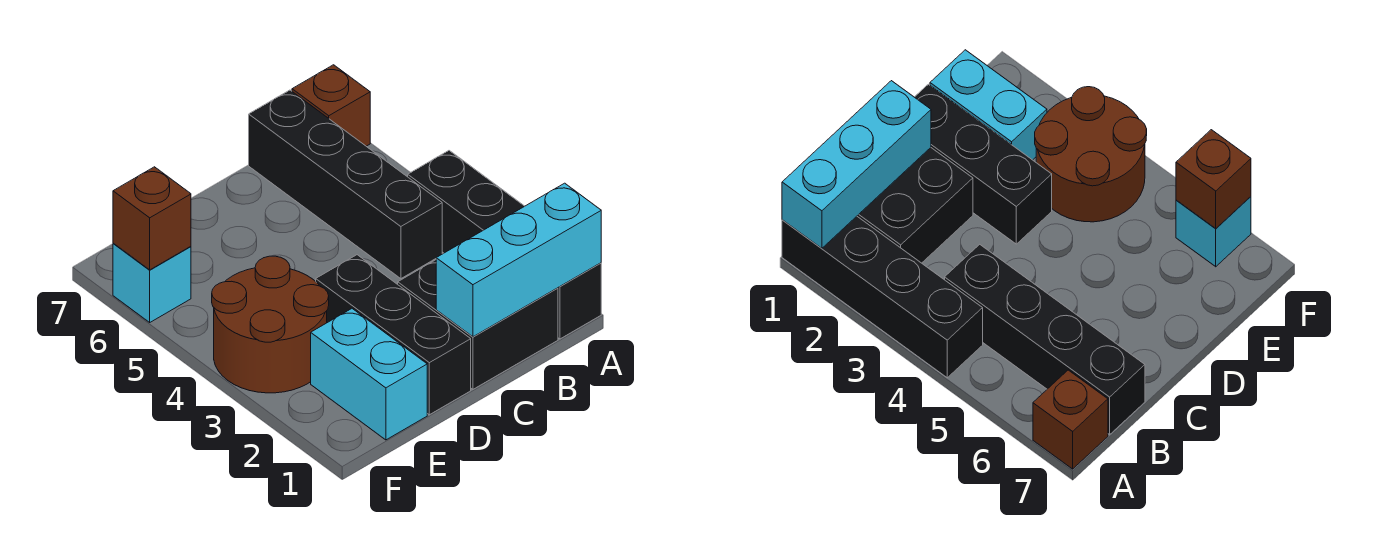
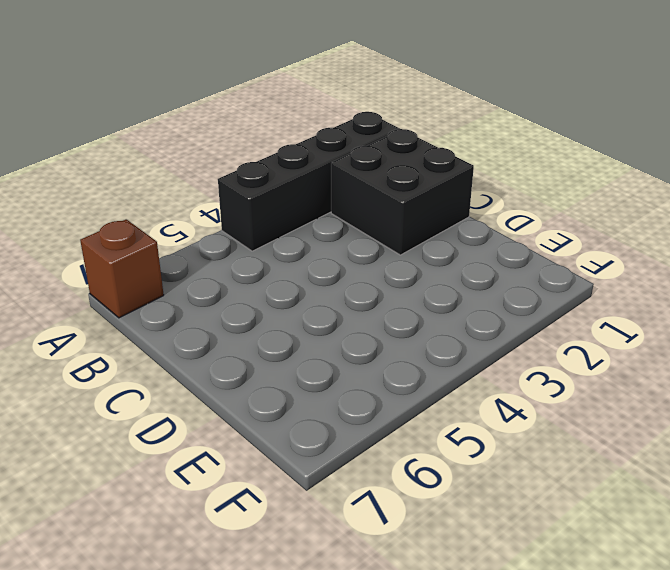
none -> black brick B4:B7 level 1
none -> black brick D1:D3 level 1

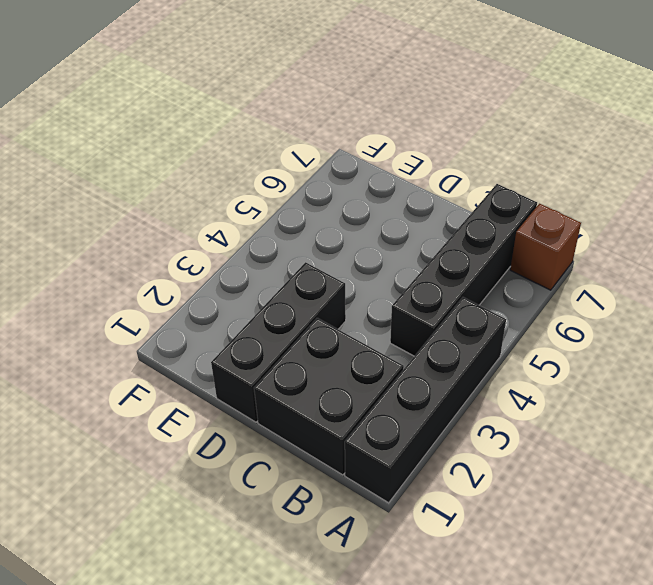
none -> cyan brick E1:E2 level 1
none -> brown round brick E3:F4 level 1

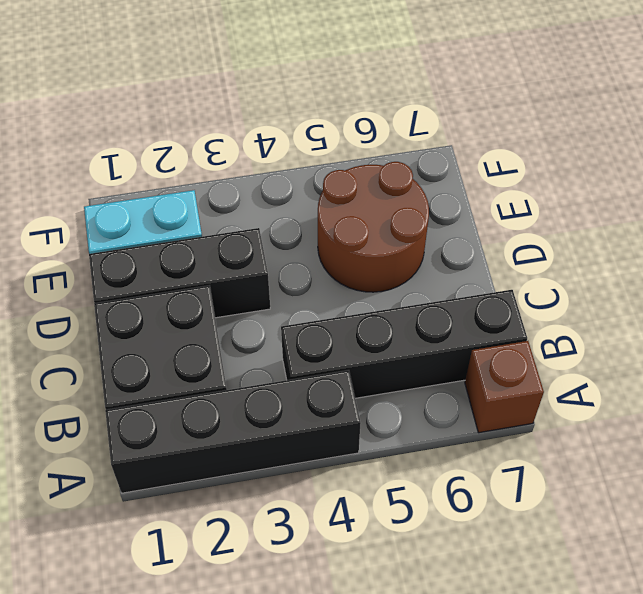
brown round brick D5:E6 level 1 -> brown round brick E3:F4 level 1
none -> cyan brick F6 level 1
none -> cyan brick A1:C1 level 2

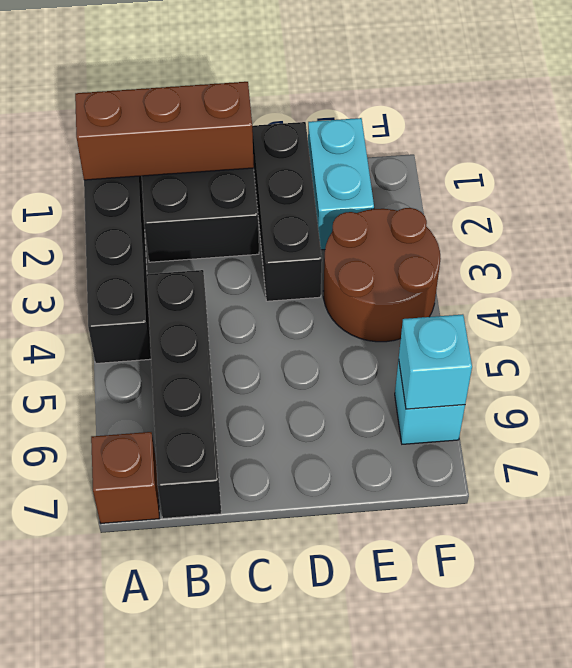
brown brick A1:C1 level 2 -> cyan brick A1:C1 level 2
cyan brick F6 level 2 -> brown brick F6 level 2

